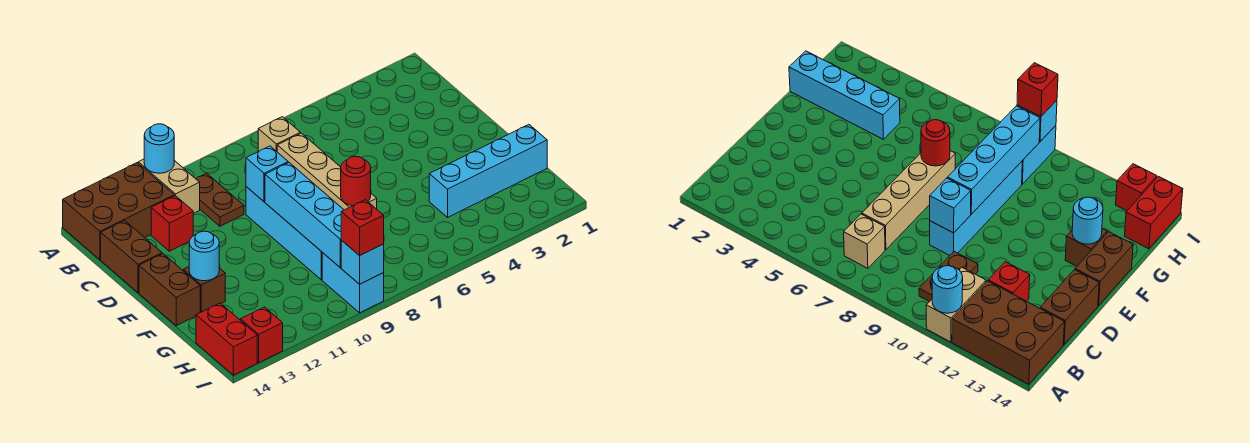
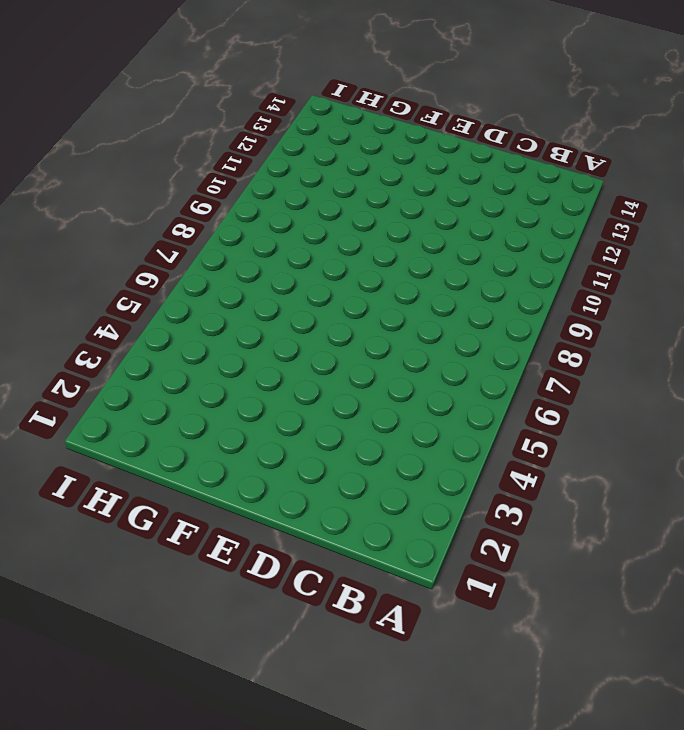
none -> tan brick A11:B11 level 1
none -> brown brick A12:B14 level 1
none -> tan brick B7 level 1

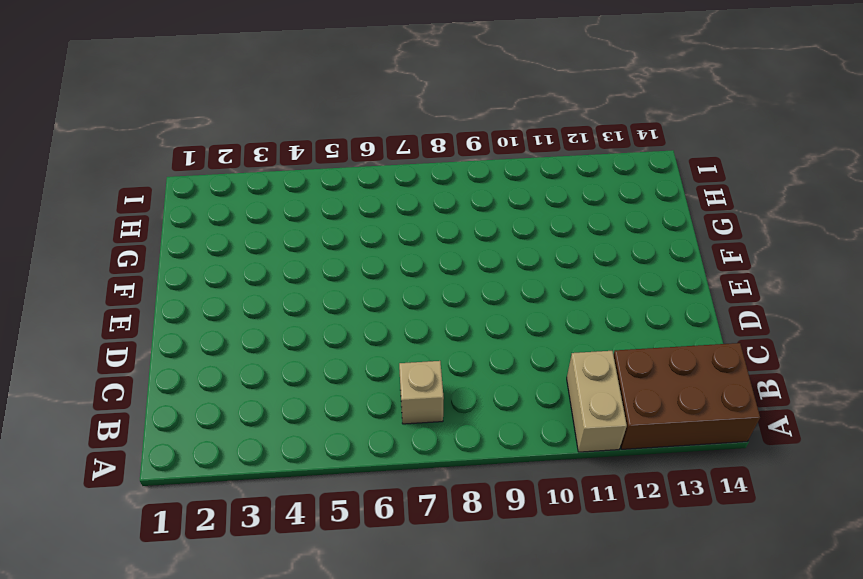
none -> brown plate B10:C10 level 1
none -> tan brick C7:F7 level 1
none -> red brick C12 level 1

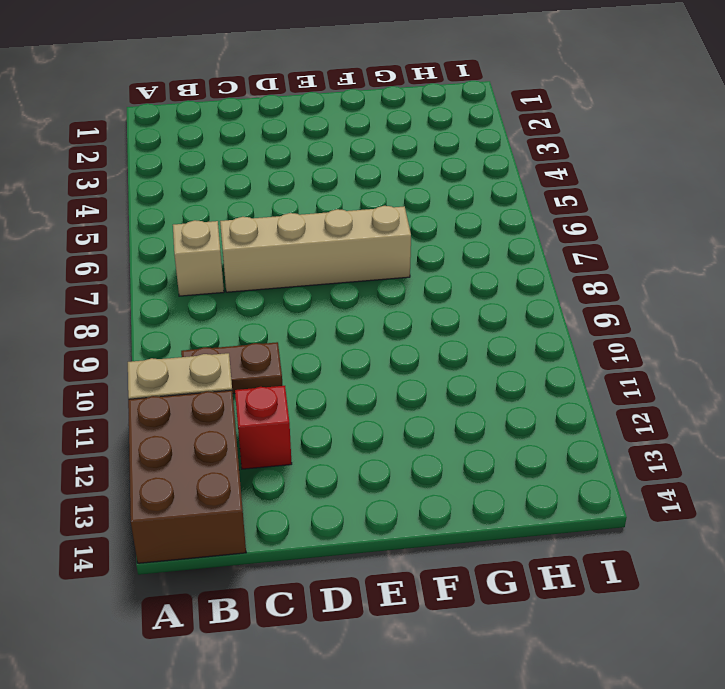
none -> brown brick C14:D14 level 1
none -> cyan brick D9:G9 level 1
none -> brown brick E14:F14 level 1

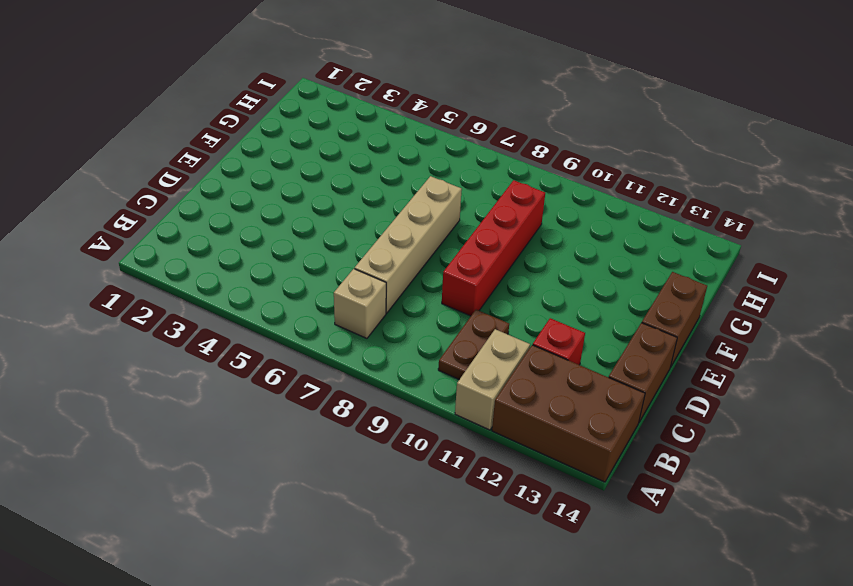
red brick D9:G9 level 1 -> cyan brick D9:G9 level 1
none -> brown brick F13 level 1
none -> cyan brick G1:G4 level 1
none -> cyan brick H9:I9 level 1

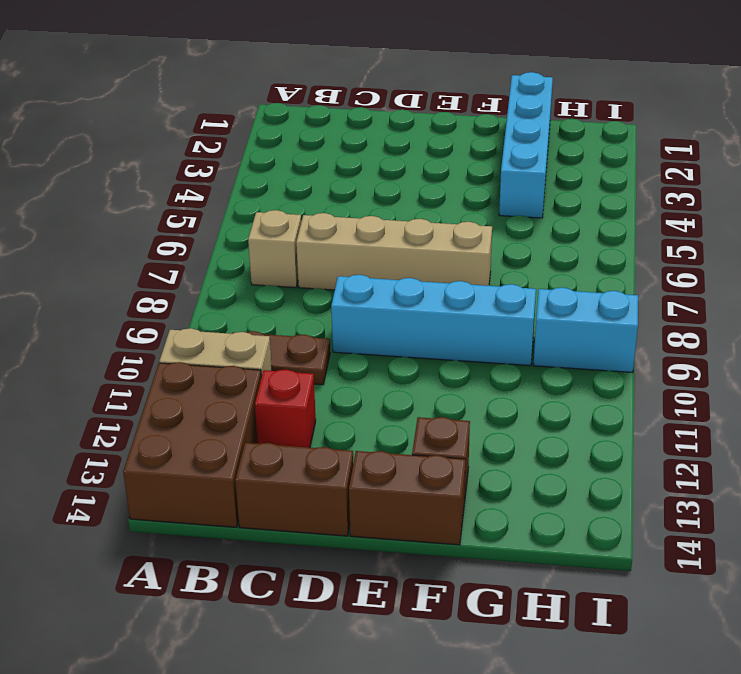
none -> red brick H14:I14 level 1
none -> red brick I13 level 1
none -> cyan round brick A11 level 2

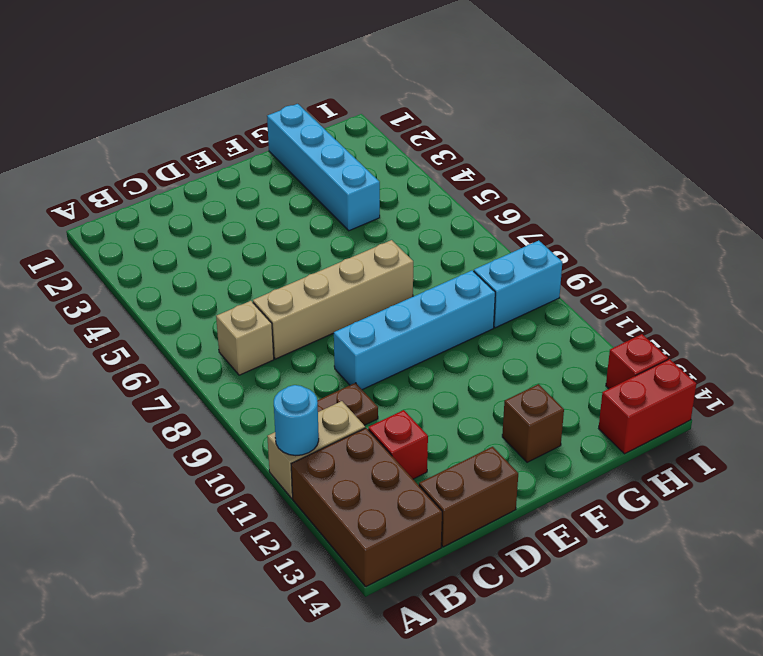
none -> brown brick E14:F14 level 1
none -> cyan brick D9 level 2
none -> cyan brick E9:H9 level 2

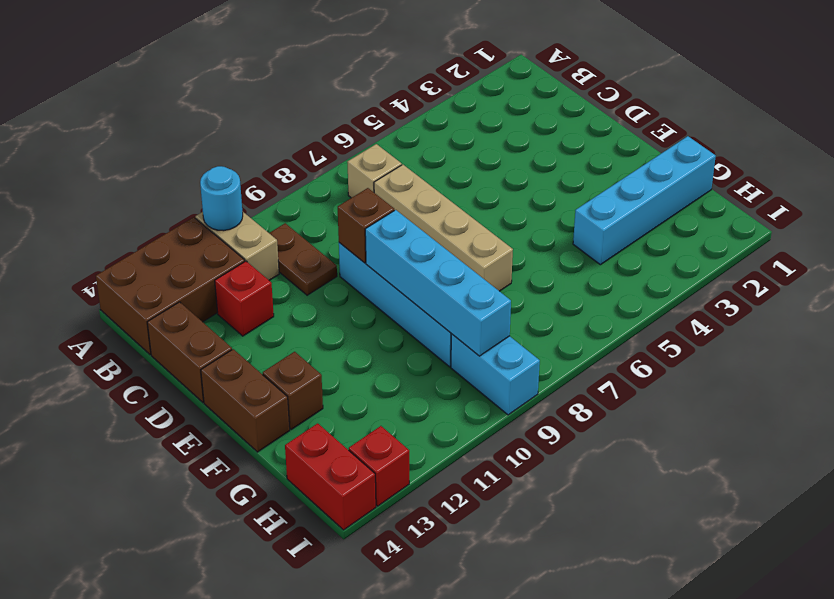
brown brick D9 level 2 -> cyan brick D9 level 2
none -> red round brick F7 level 2
none -> cyan round brick F13 level 2
none -> cyan brick I9 level 2

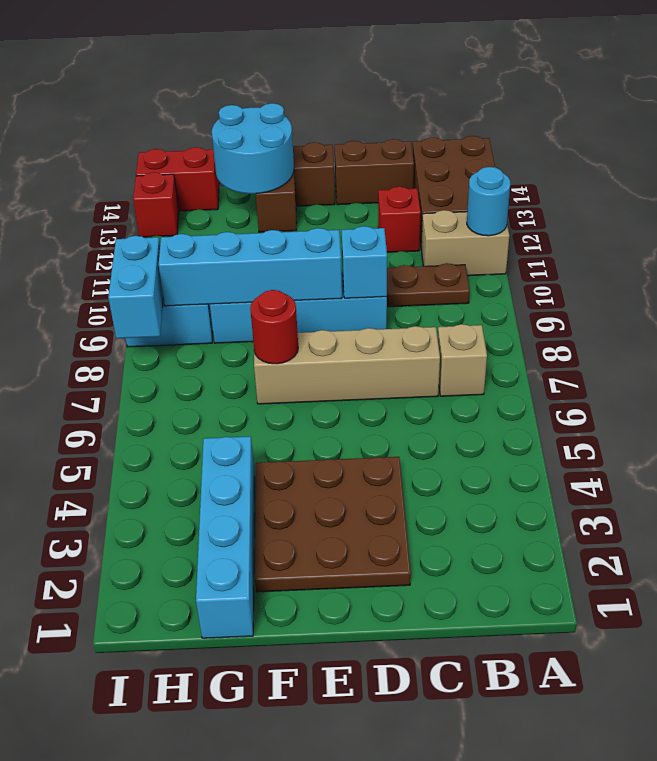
brown plate D2:F4 level 1 -> none
cyan round brick F13:G14 level 2 -> cyan round brick F13 level 2
cyan brick I8:I9 level 2 -> cyan brick I9 level 2
none -> red brick I9 level 3

